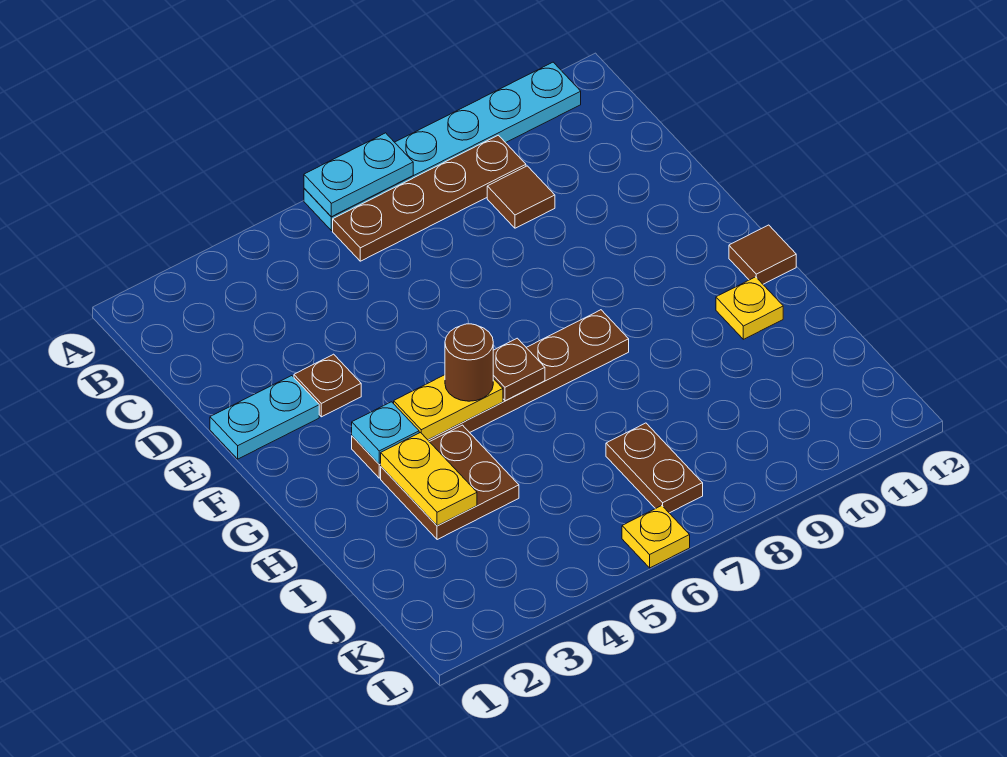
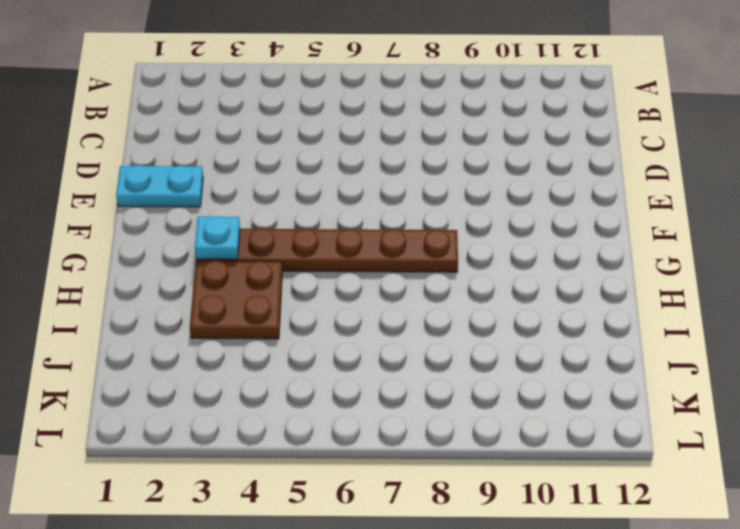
none -> cyan plate A6:A11 level 1
none -> brown plate B6:B9 level 1
none -> brown tile C9 level 1

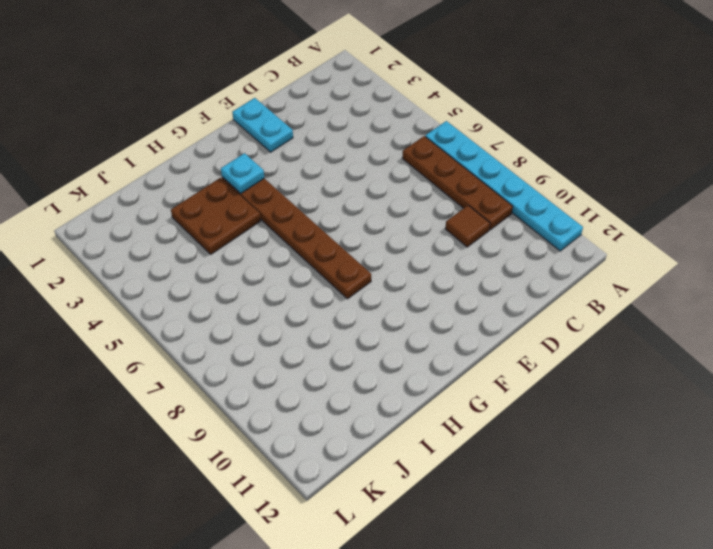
none -> brown plate E3 level 1
none -> brown tile G12 level 1
none -> yellow plate H11 level 1

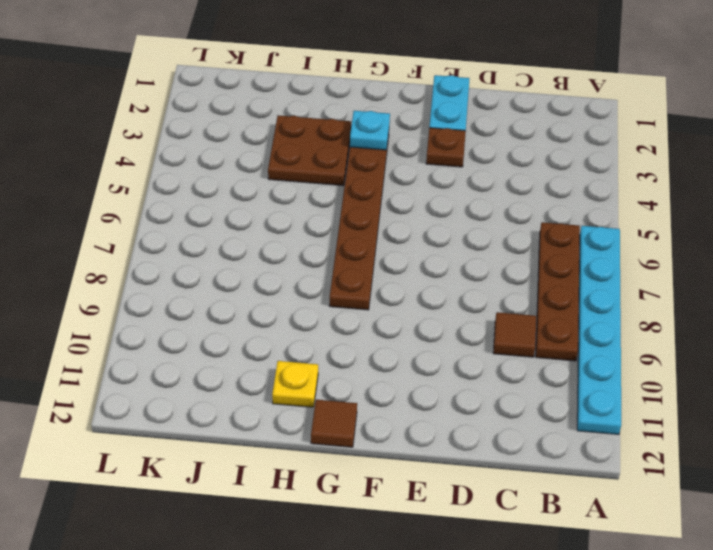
none -> brown plate J7:K7 level 1
none -> yellow plate L6 level 1
none -> cyan plate A6:A7 level 2

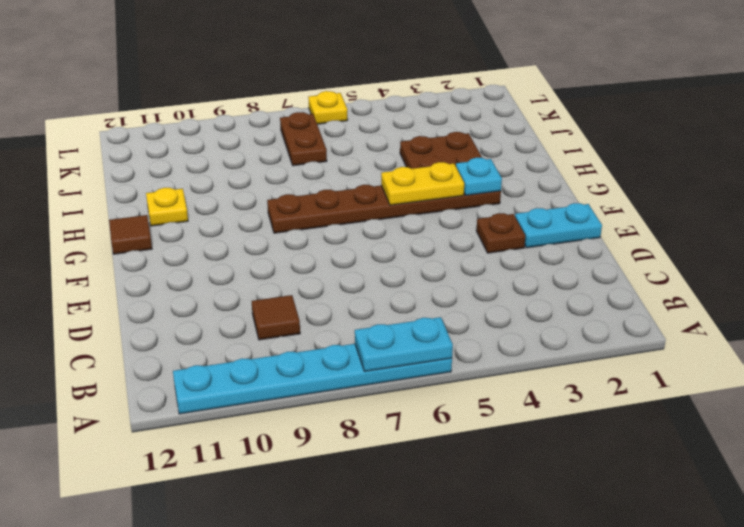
none -> brown plate B6:B9 level 1
none -> brown plate G6 level 2
none -> yellow plate H3:I3 level 2

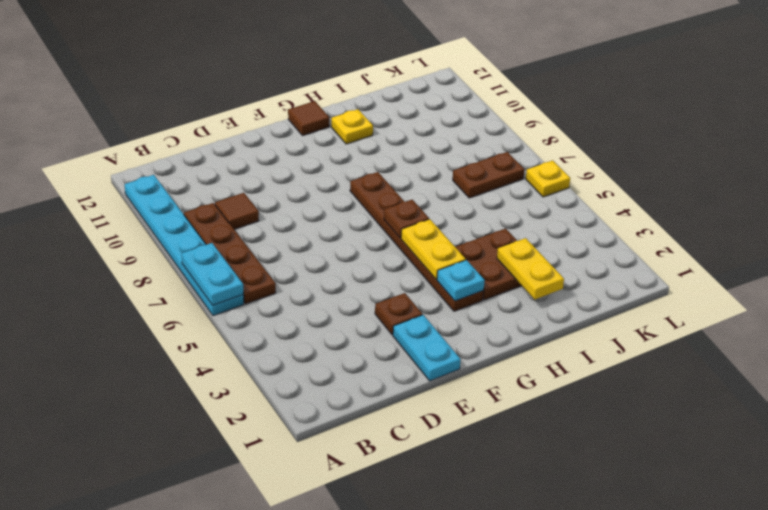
yellow plate I2:I3 level 2 -> yellow plate H3:I3 level 2
none -> brown round brick G5 level 3

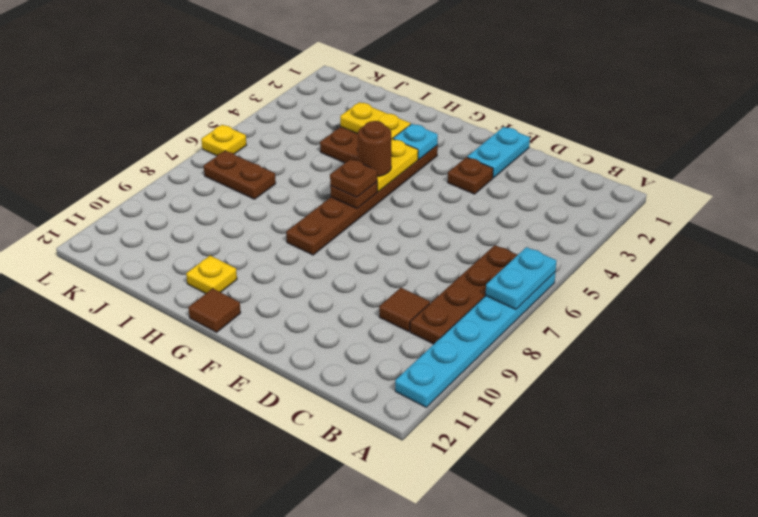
brown plate G6 level 3 -> none

